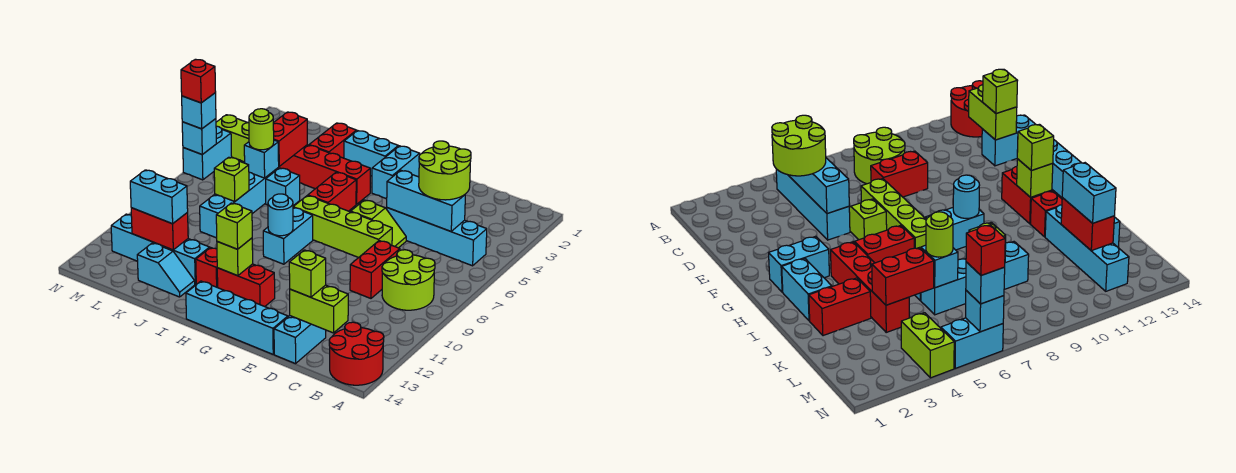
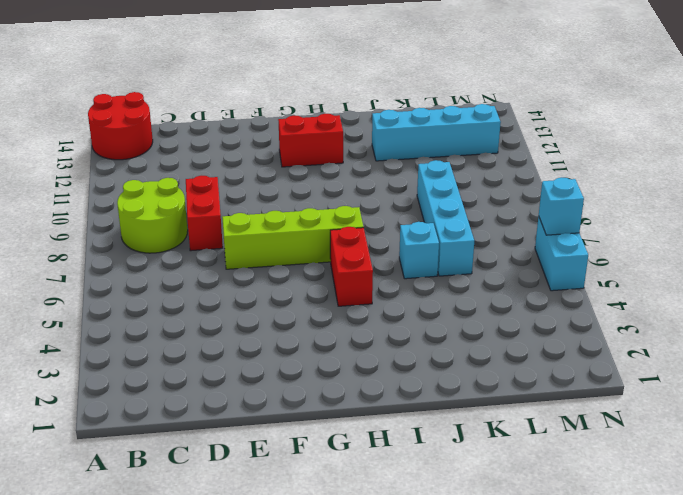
none -> cyan brick B5:E5 level 1
none -> cyan brick D13:D14 level 1
none -> lime slope E6:F6 level 1 top F
none -> cyan brick E14:H14 level 1

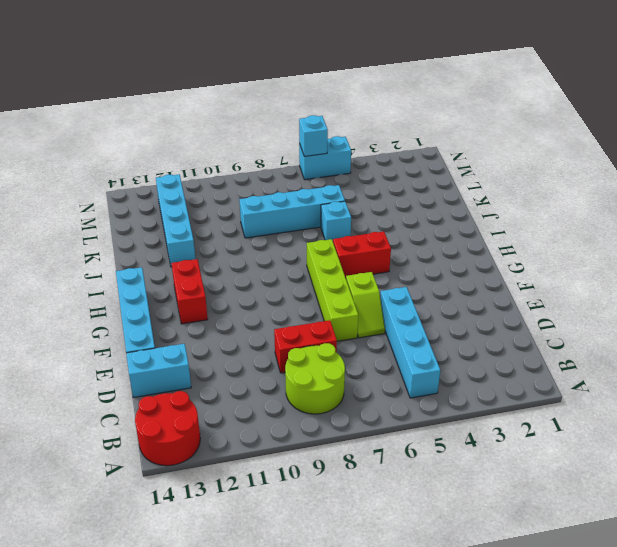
none -> cyan brick G2:G3 level 1
none -> cyan brick H2:I2 level 1
none -> red brick H4:K4 level 1
none -> cyan brick H8:H9 level 1

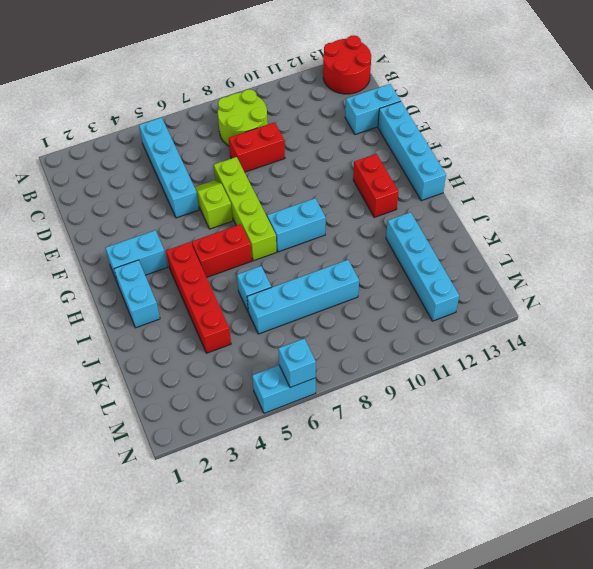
none -> red brick I12 level 1
none -> red brick J2:J3 level 1
none -> cyan slope J13:K13 level 1 top K
none -> lime brick M4:N4 level 1

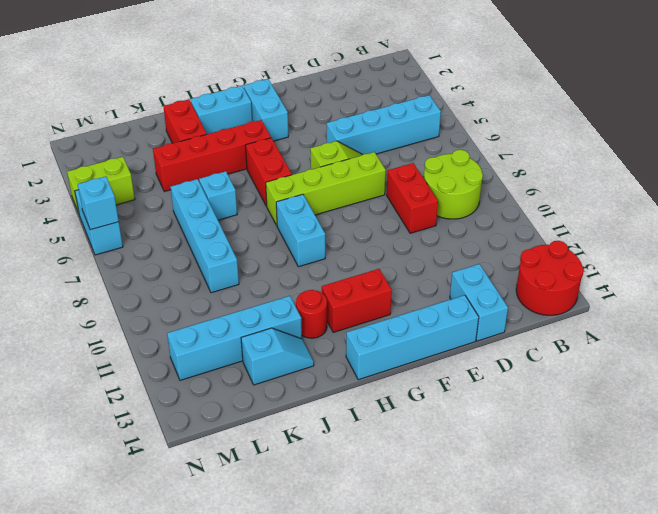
red round brick I12 level 1 -> red brick I12 level 1
none -> cyan brick C5:E5 level 2
none -> lime brick C13:D13 level 2
none -> cyan round brick H9 level 2
none -> lime brick H12 level 2

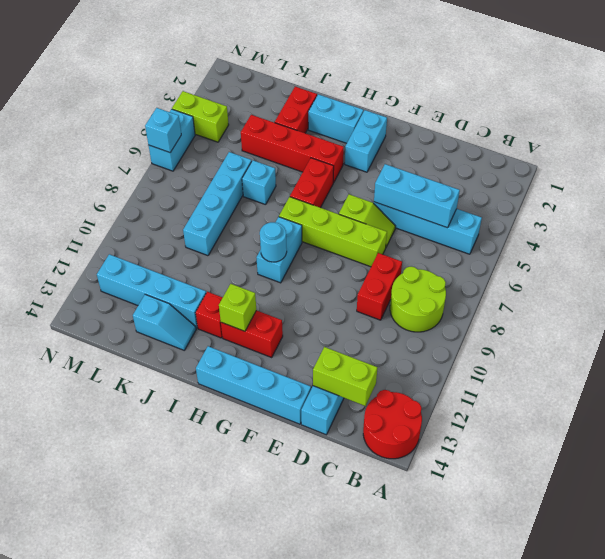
none -> red brick K4:K5 level 2
none -> cyan brick K6 level 2
none -> lime brick K8 level 2
none -> red brick K12:L12 level 2

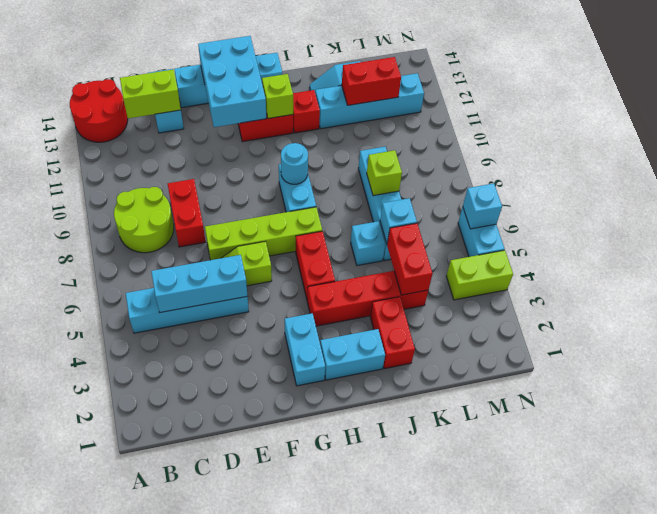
cyan brick F12:G14 level 2 -> none
none -> lime round brick C4:D5 level 3
none -> lime brick D13 level 3
none -> lime brick H12 level 3
none -> lime round brick K6 level 3

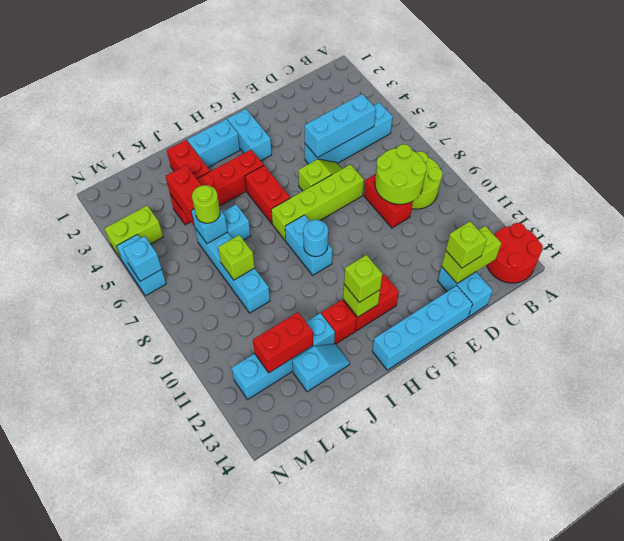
lime round brick C8:D9 level 2 -> lime round brick C4:D5 level 3
none -> cyan brick K12:L12 level 3
none -> cyan brick N6 level 3
none -> red brick N6 level 4

